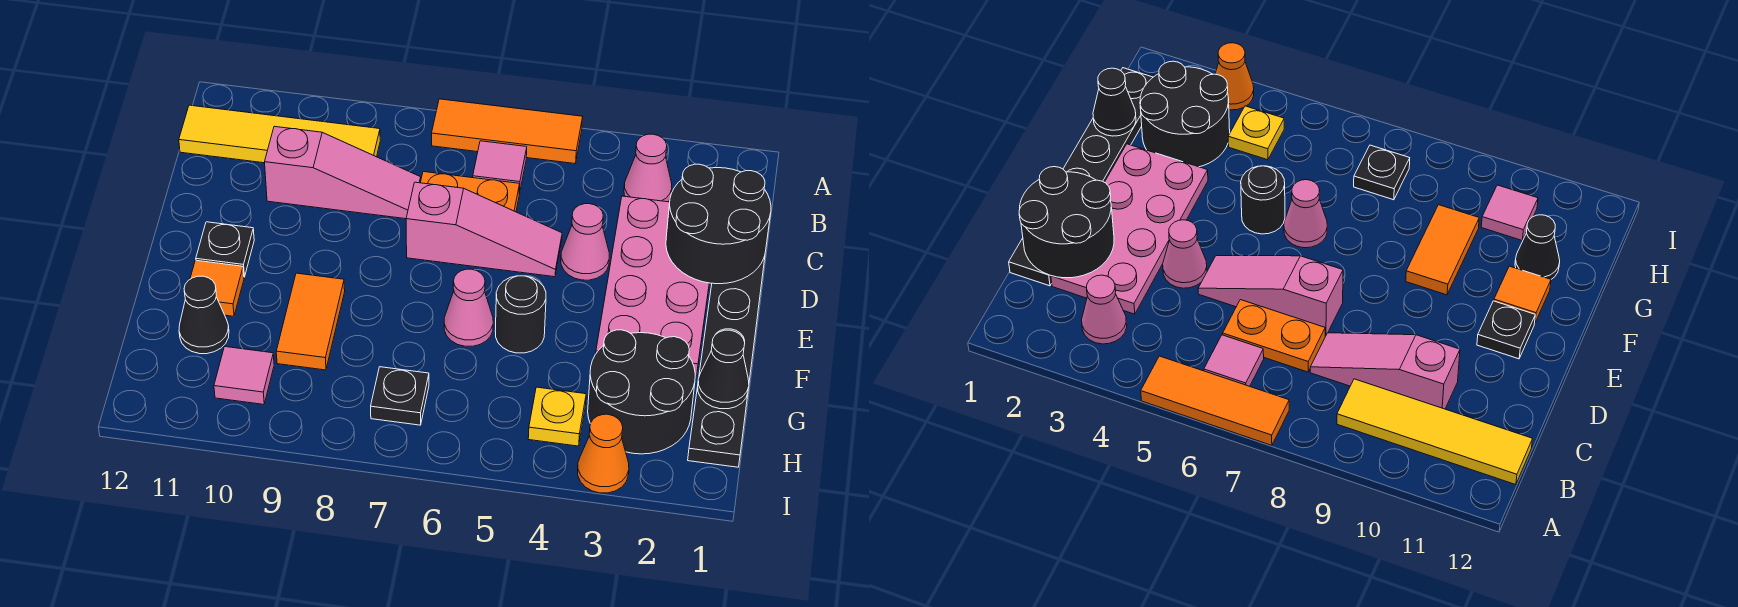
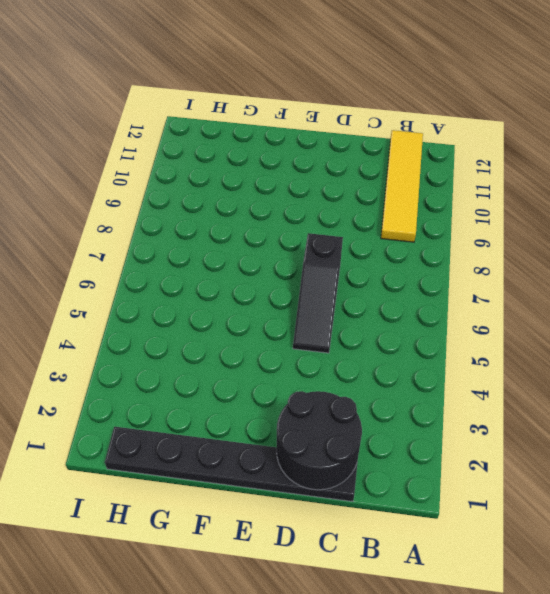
black slope D5:D7 level 1 top 7 -> pink slope D5:D7 level 1 top 7
none -> orange tile A5:A7 level 1
none -> pink cone B3 level 1
none -> pink tile B6 level 1

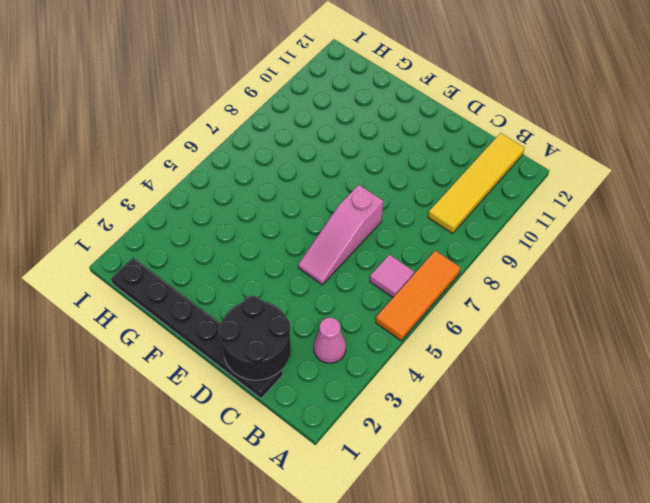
none -> pink plate C2:F3 level 1
none -> orange plate C6:C7 level 1
none -> pink slope C8:C10 level 1 top 10

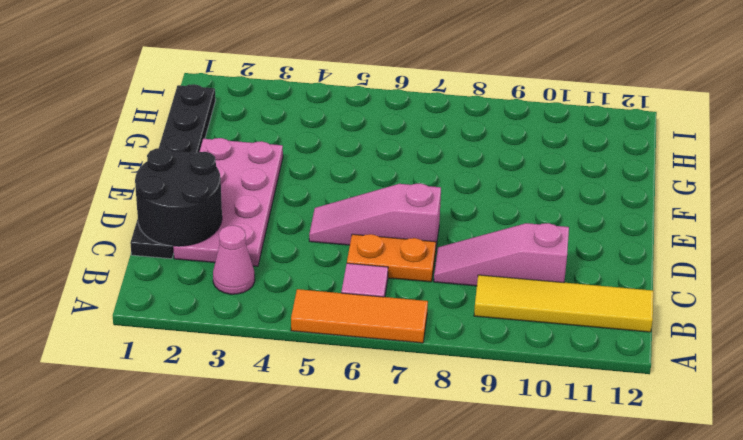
none -> pink cone D4 level 1
none -> black plate E11 level 1
none -> black round brick F5 level 1

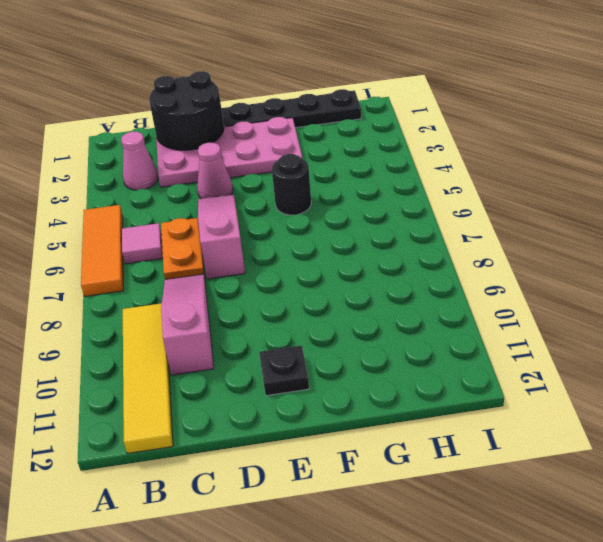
none -> pink cone F6 level 1
none -> orange tile F9:G9 level 1
none -> orange tile F11 level 1

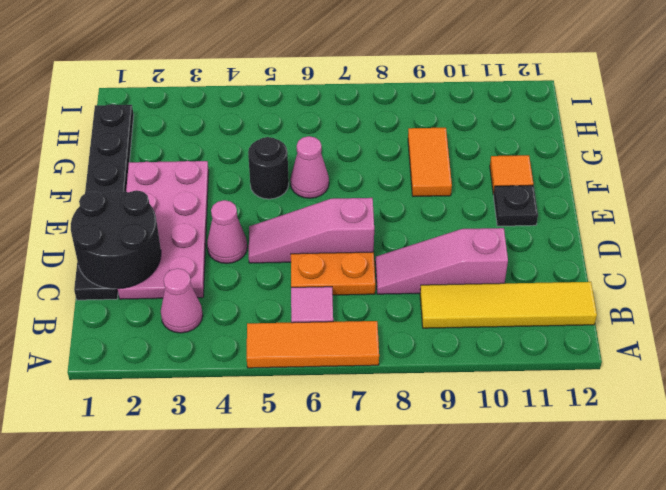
none -> black round brick G2:H3 level 1
none -> black cone G11 level 1
none -> yellow plate H4 level 1

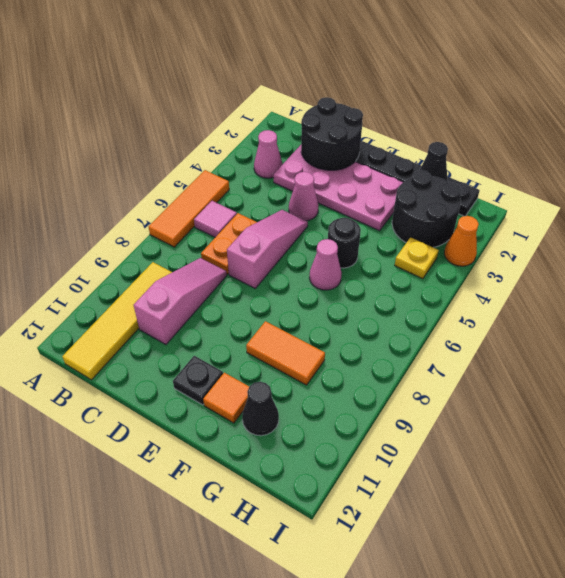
none -> black plate H7 level 1
none -> pink tile H10 level 1

